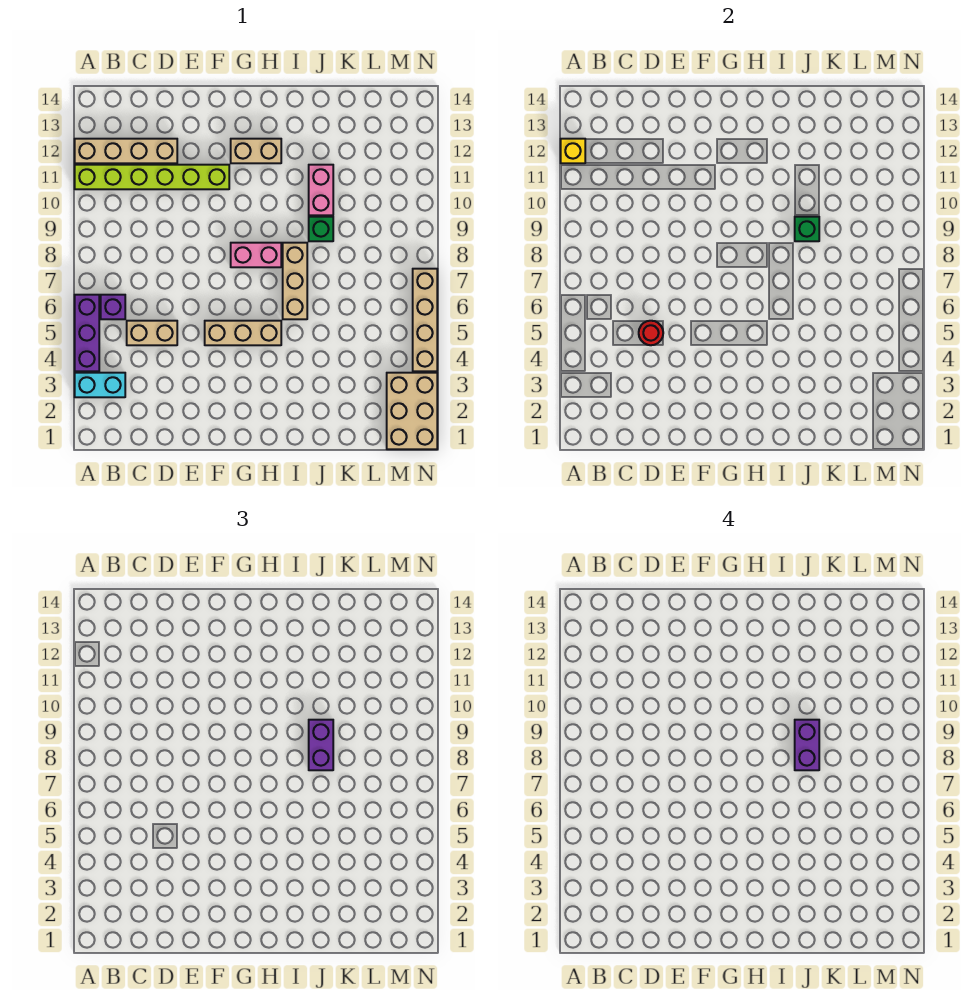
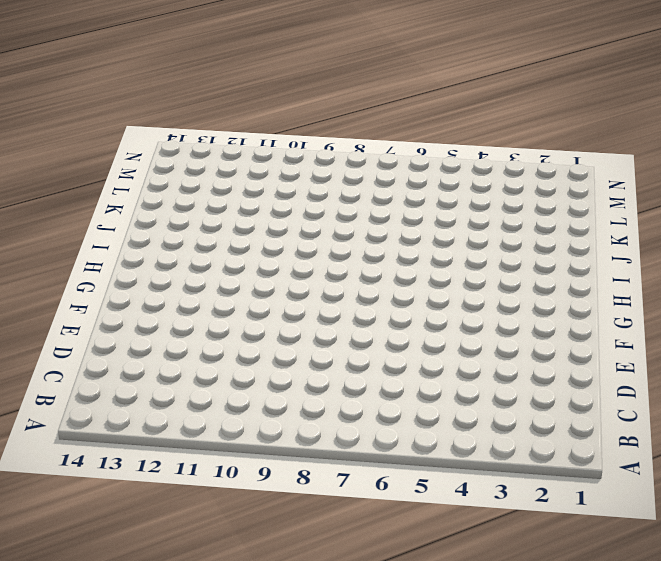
none -> cyan brick A3:B3 level 1
none -> purple brick A4:A6 level 1
none -> lime brick A11:F11 level 1

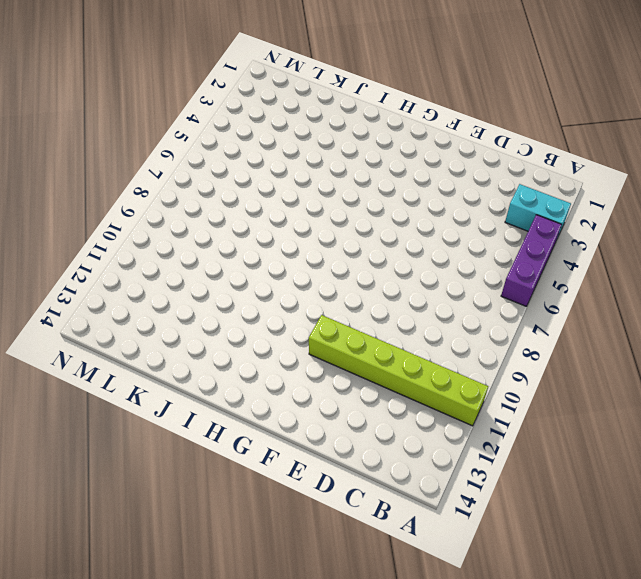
none -> tan brick A12:D12 level 1
none -> purple brick B6 level 1
none -> tan brick C5:D5 level 1

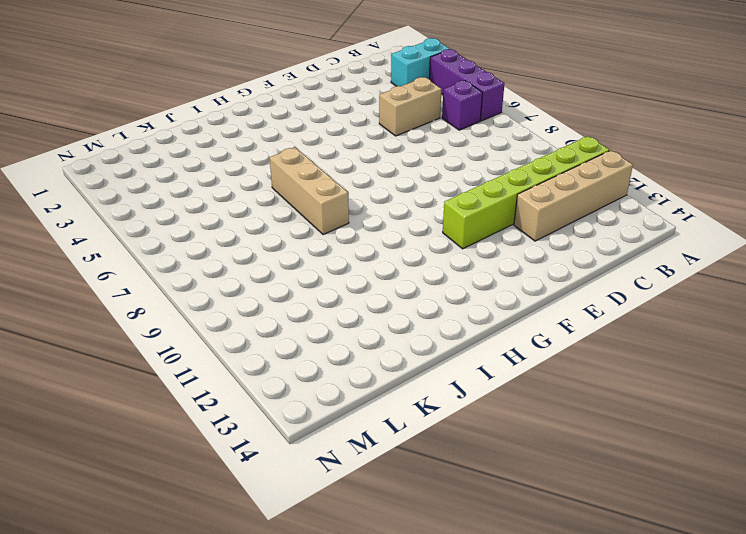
none -> tan brick F5:H5 level 1
none -> pink brick G8:H8 level 1
none -> tan brick G12:H12 level 1

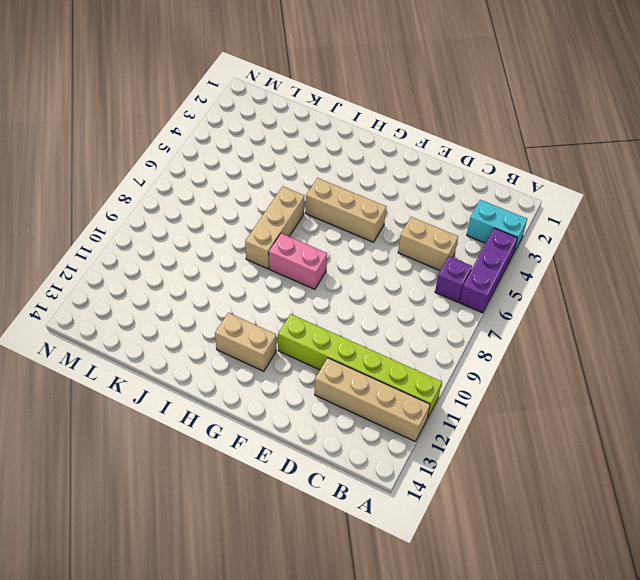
none -> green brick J9 level 1
none -> pink brick J10:J11 level 1
none -> tan brick M1:N3 level 1

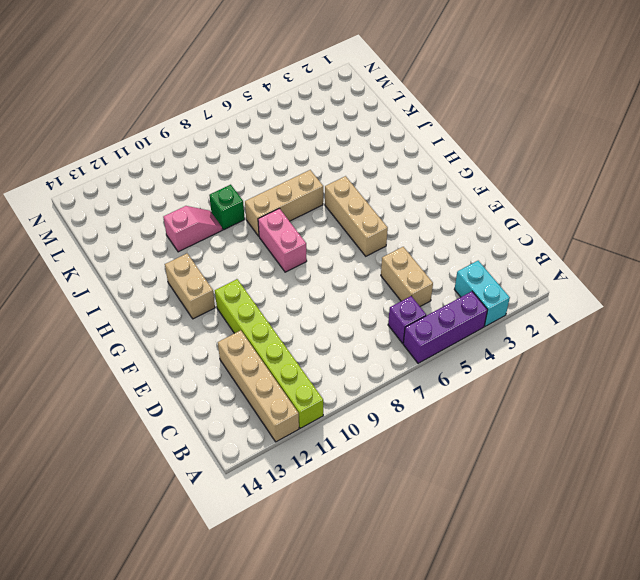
pink slope J10:J11 level 1 top 11 -> pink brick J10:J11 level 1
none -> tan brick M1:N3 level 1
none -> tan brick N4:N7 level 1
none -> yellow brick A12 level 2

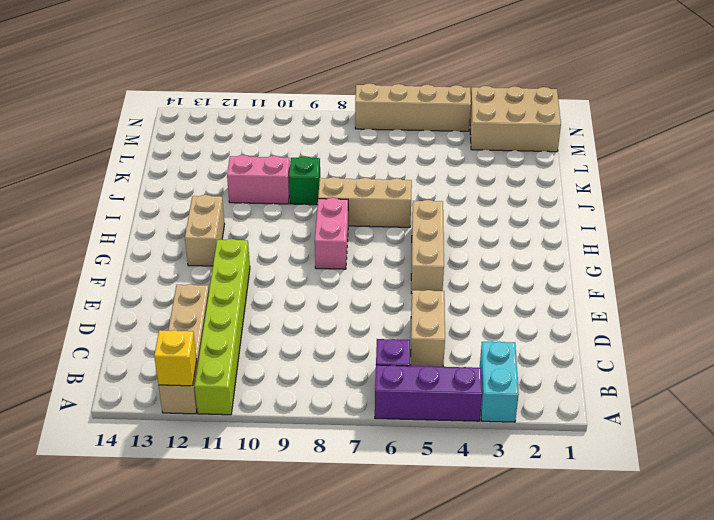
none -> red round brick D5 level 2
none -> green brick J9 level 2
none -> purple brick J8:J9 level 3

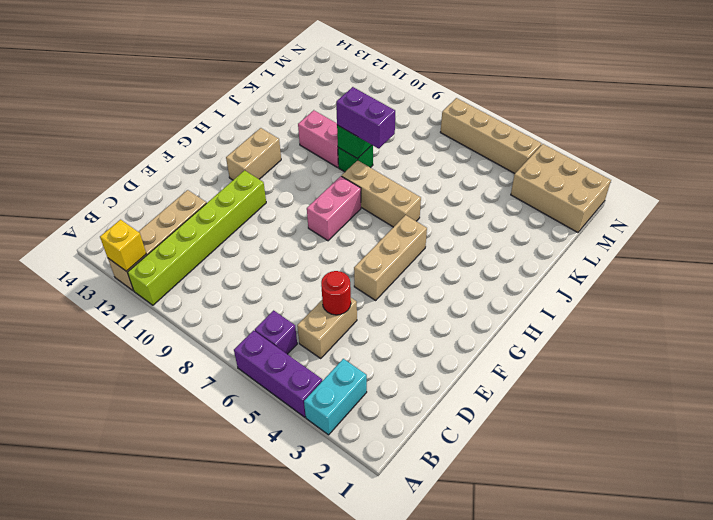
none -> purple brick J8:J9 level 4

